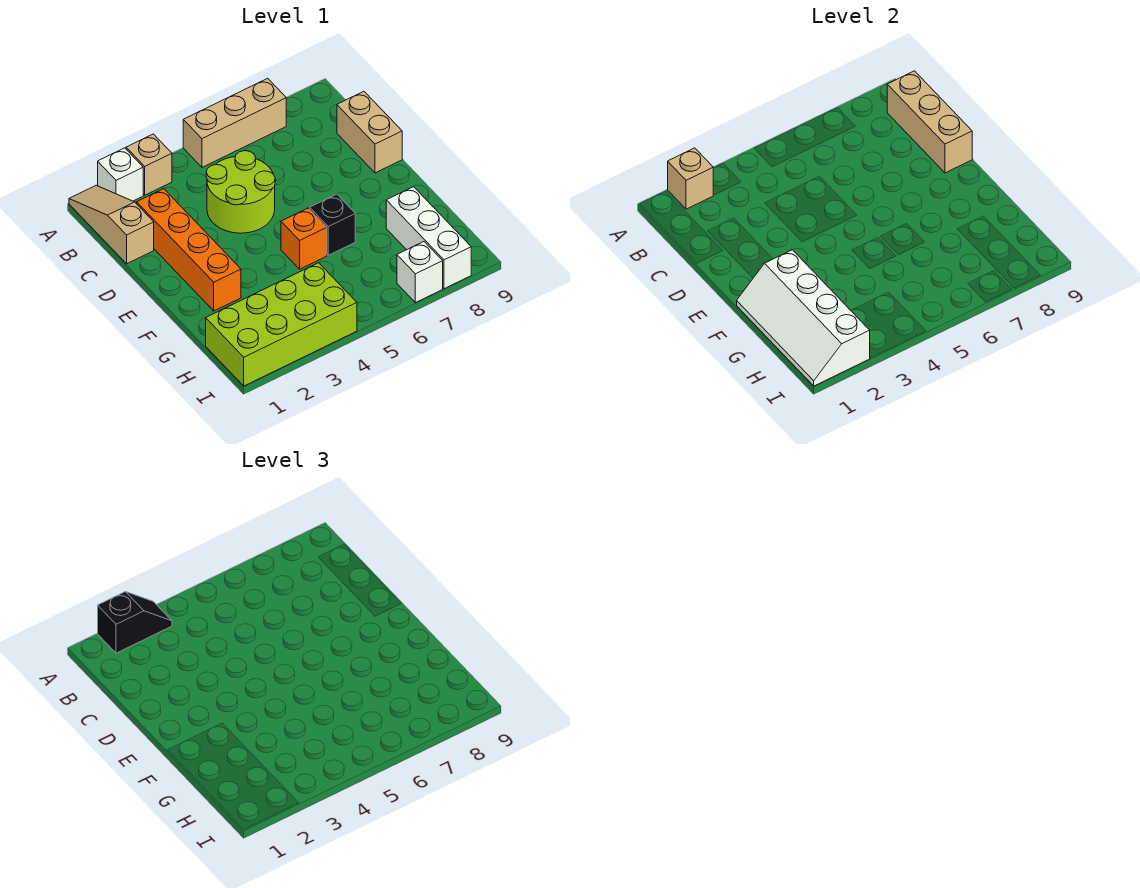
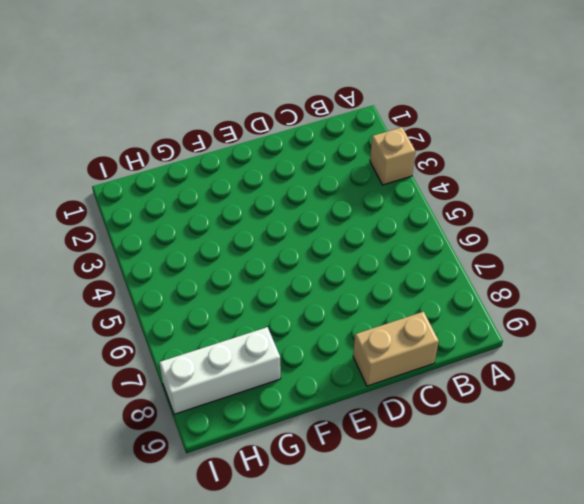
none -> tan slope A1:C1 level 1 top C
none -> white brick A2 level 1
none -> tan brick A5:A7 level 1

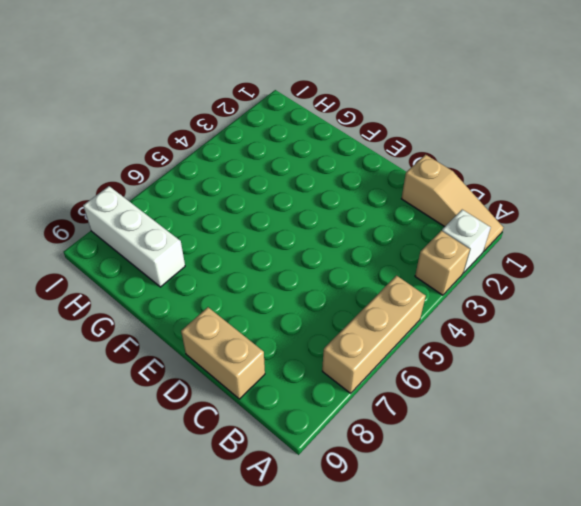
none -> orange brick C2:F2 level 1
none -> lime round brick C4:D5 level 1
none -> orange brick F5 level 1

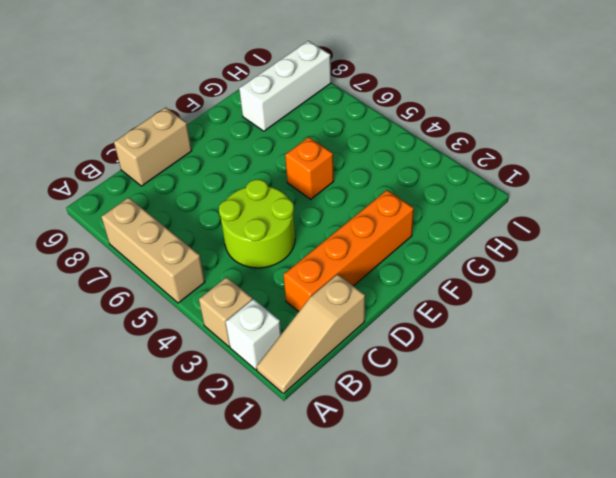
none -> black brick F6 level 1
none -> lime brick H1:I4 level 1
none -> white brick I7 level 1

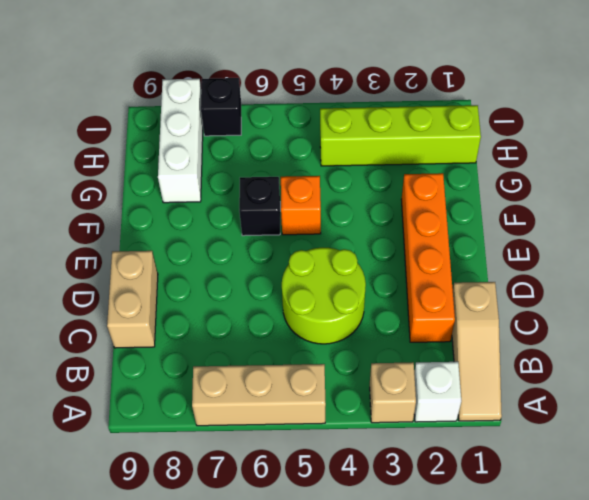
lime brick H1:H4 level 1 -> lime brick H1:I4 level 1
black brick I7 level 1 -> white brick I7 level 1
none -> tan brick A2 level 2
none -> tan brick B9:D9 level 2
none -> white slope F1:I2 level 2 top 2

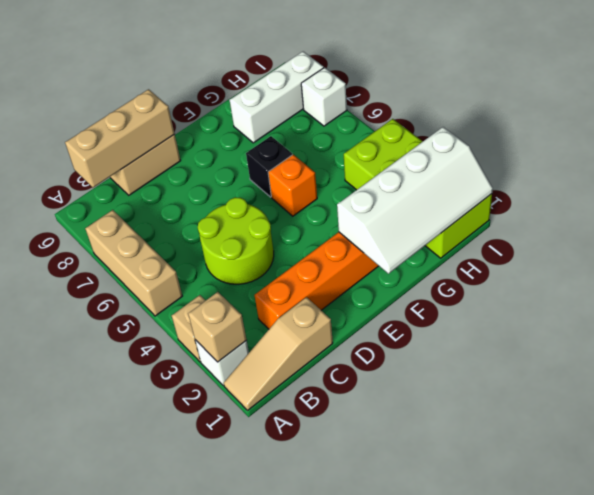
none -> black slope A2:A3 level 3 top 2

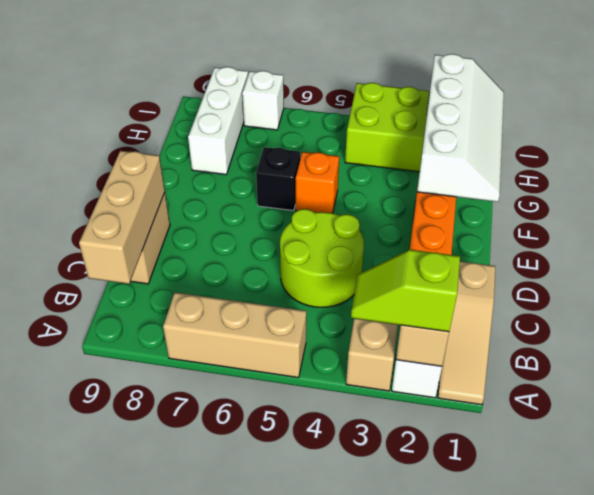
lime slope A2:A3 level 3 top 2 -> black slope A2:A3 level 3 top 2

